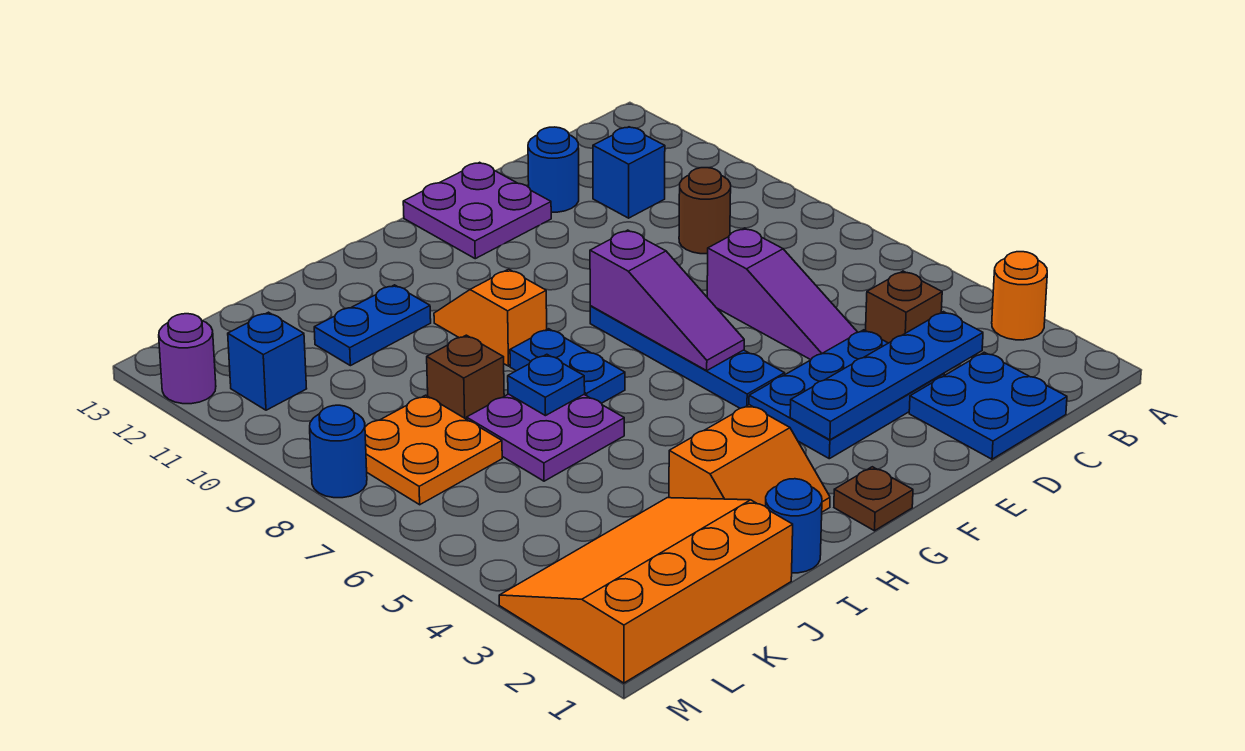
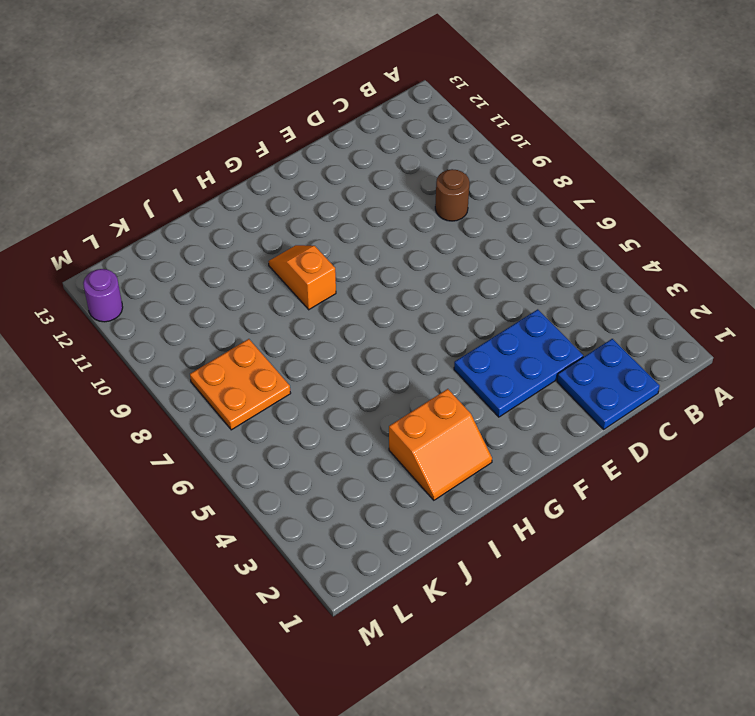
none -> orange round brick A3 level 1
none -> brown brick C4 level 1
none -> blue brick C11 level 1

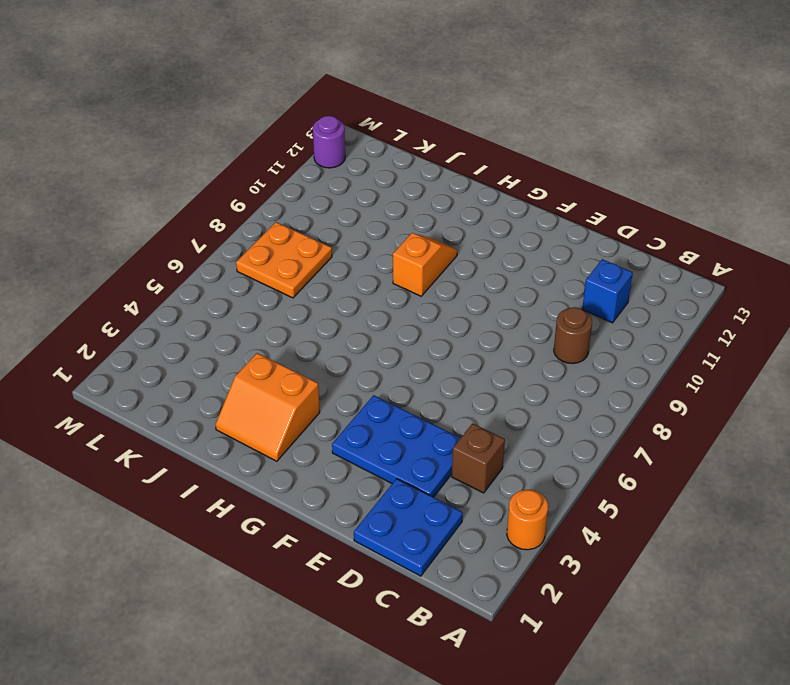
none -> purple slope D5:D7 level 1 top 7
none -> blue round brick D12 level 1
none -> purple plate E12:F13 level 1

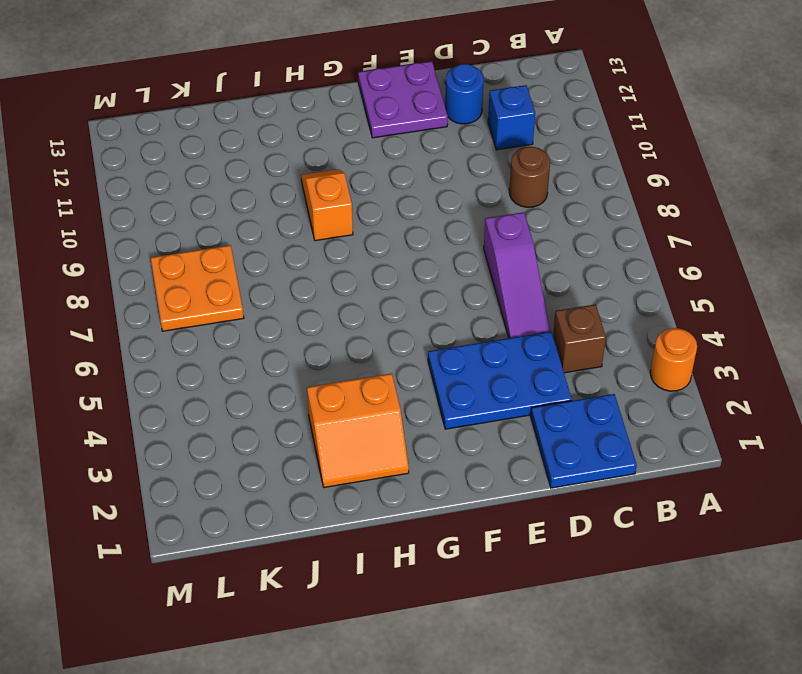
none -> blue plate F5:F8 level 1
none -> brown plate G1 level 1
none -> blue plate H7:H8 level 1

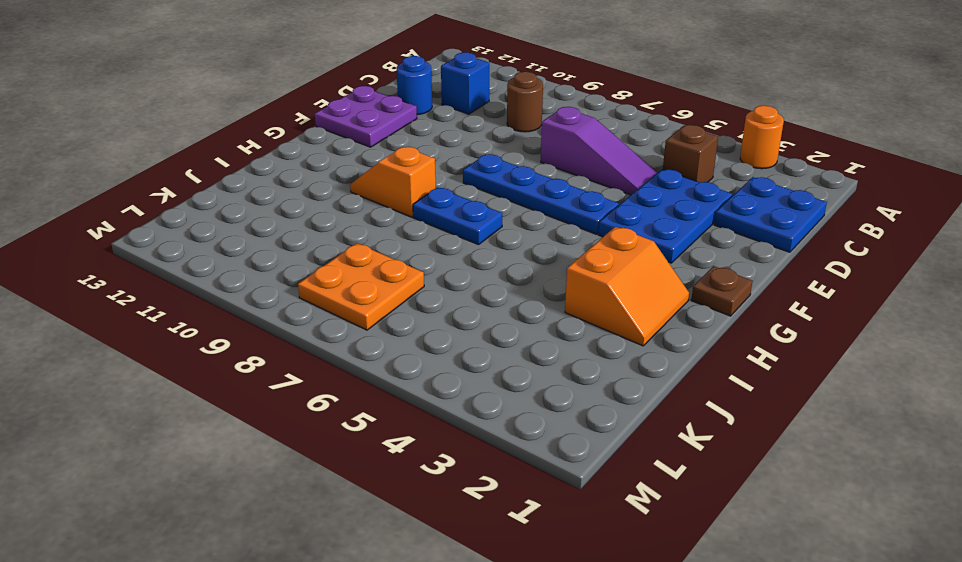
none -> blue round brick I1 level 1
none -> purple plate I6:J7 level 1
none -> blue plate I11:J11 level 1

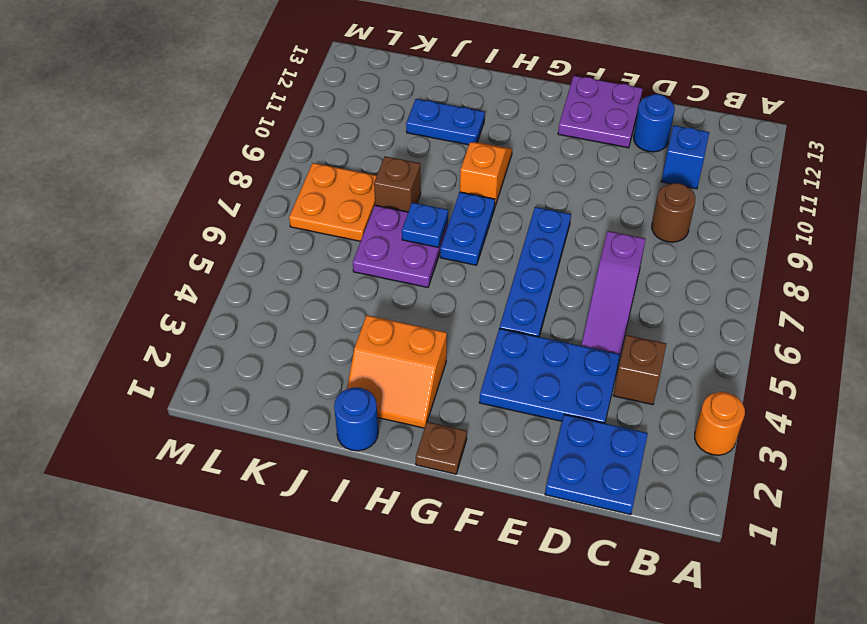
none -> orange slope J1:M3 level 1 top 1
none -> blue brick L11 level 1
none -> blue round brick M8 level 1

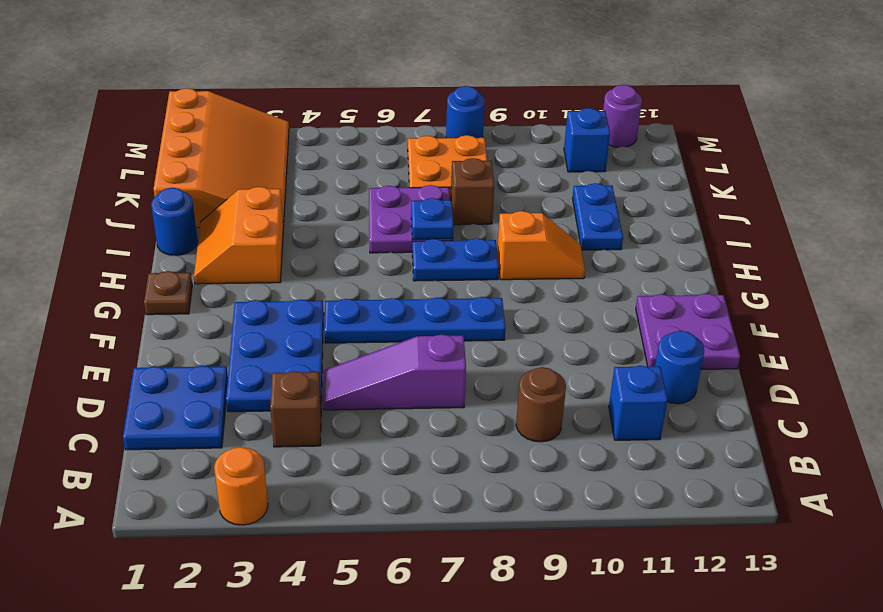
none -> blue plate C3:F3 level 2
none -> purple slope F6:F8 level 2 top 8

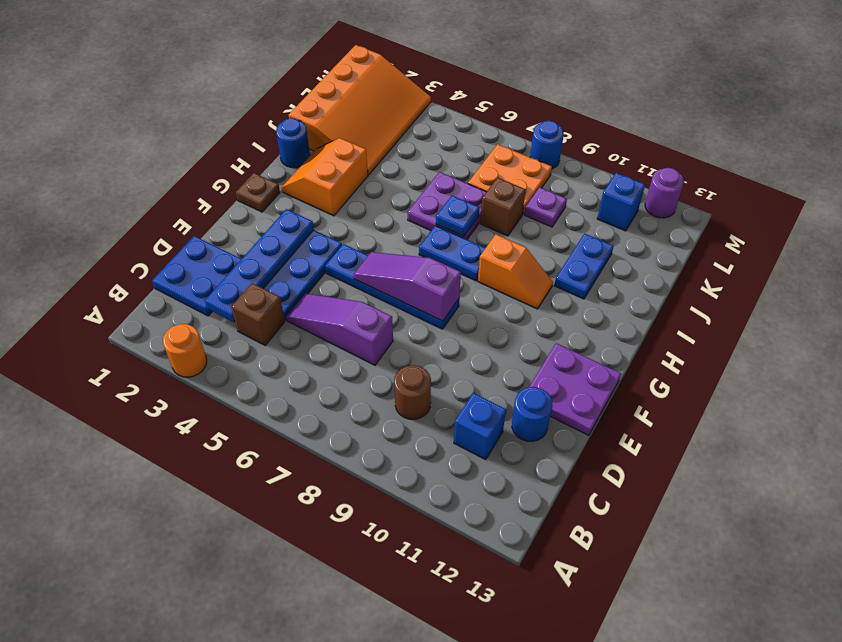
purple plate K9 level 1 -> none

